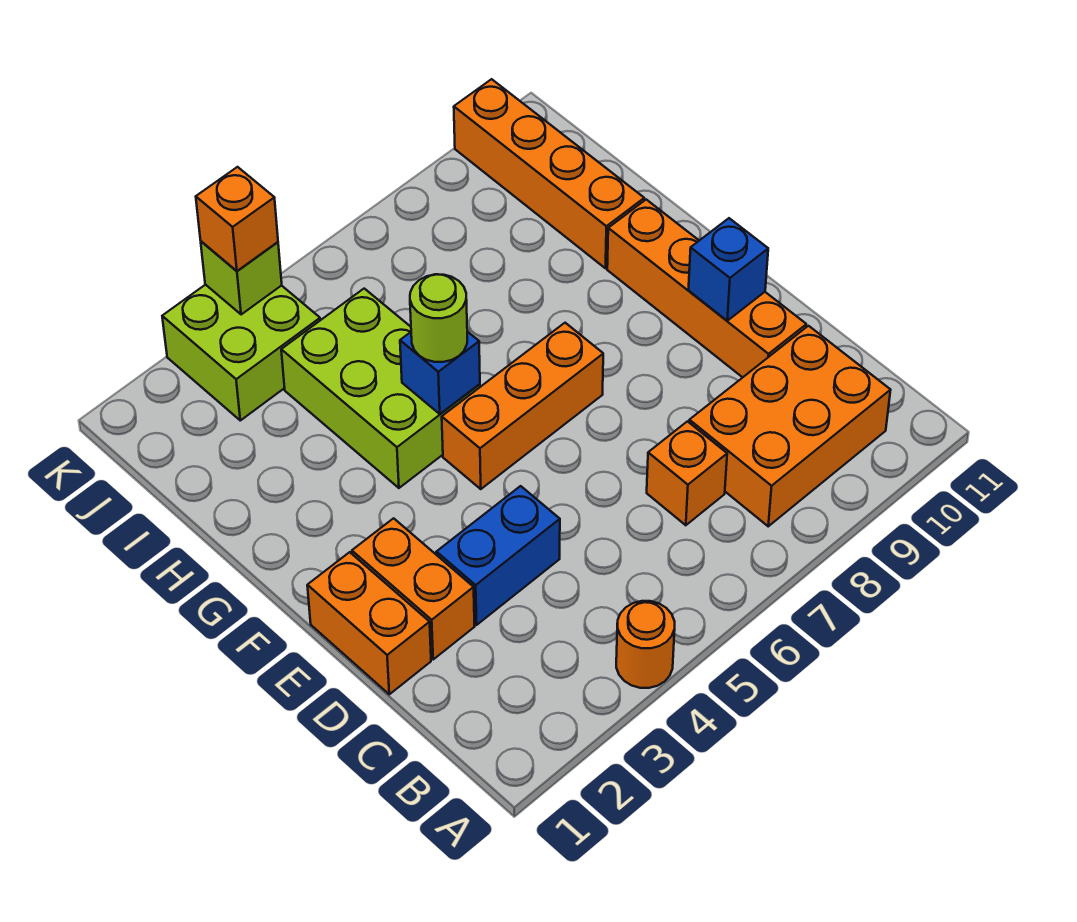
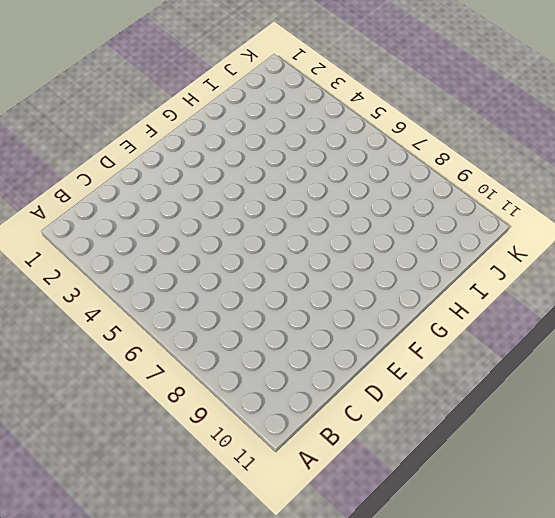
none -> orange round brick A4 level 1
none -> orange brick B8:C10 level 1
none -> orange brick C7 level 1

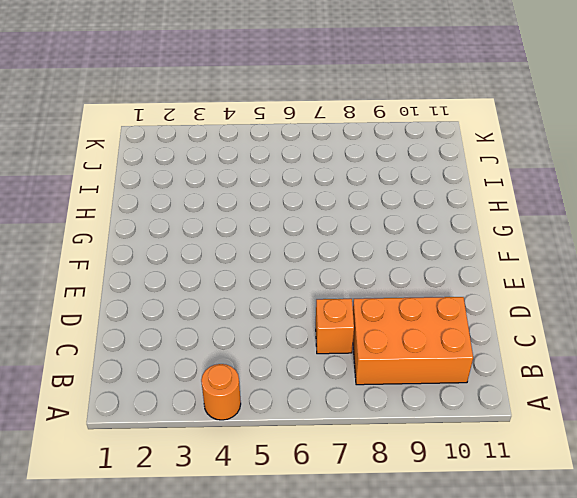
none -> orange brick D1:E1 level 1
none -> orange brick D2:E2 level 1
none -> blue brick D3:D4 level 1

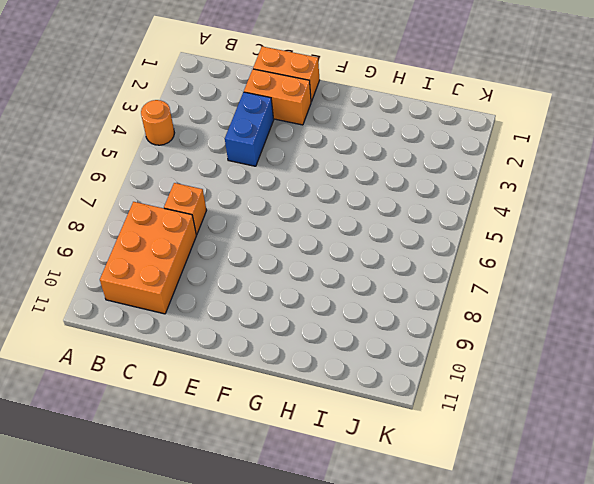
none -> orange brick D10:G10 level 1
none -> orange brick F5:F7 level 1
none -> lime brick G4:I5 level 1

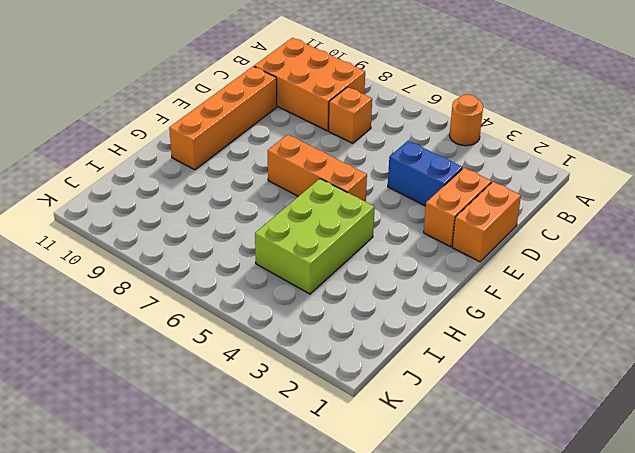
none -> orange brick H10:K10 level 1
none -> lime brick J3:K4 level 1
none -> blue brick E10 level 2

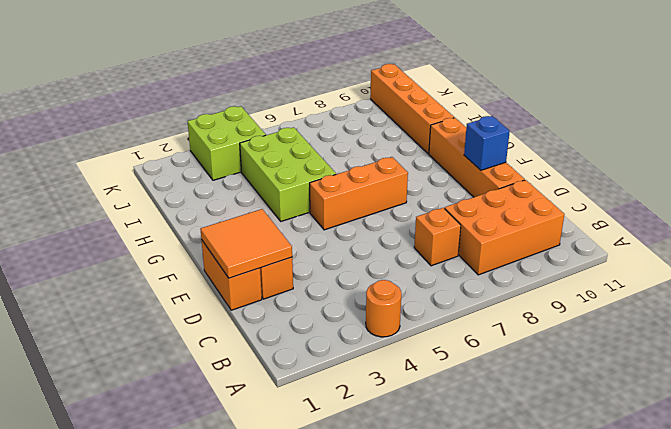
orange tile D1:E2 level 2 -> none
none -> blue brick D3:D4 level 1
none -> blue brick G5 level 2
none -> lime brick K4 level 2

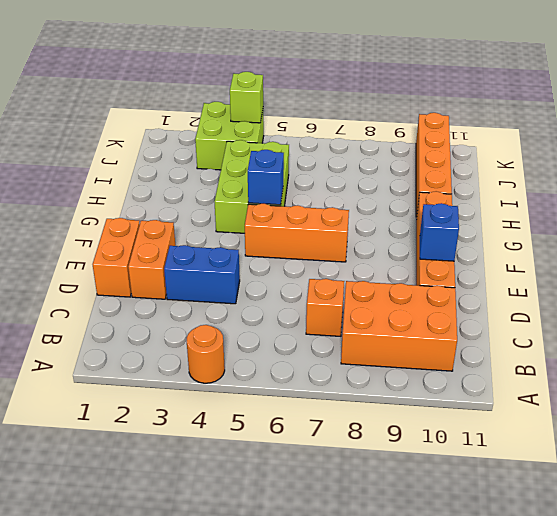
none -> lime round brick G5 level 3
none -> orange brick K4 level 3

